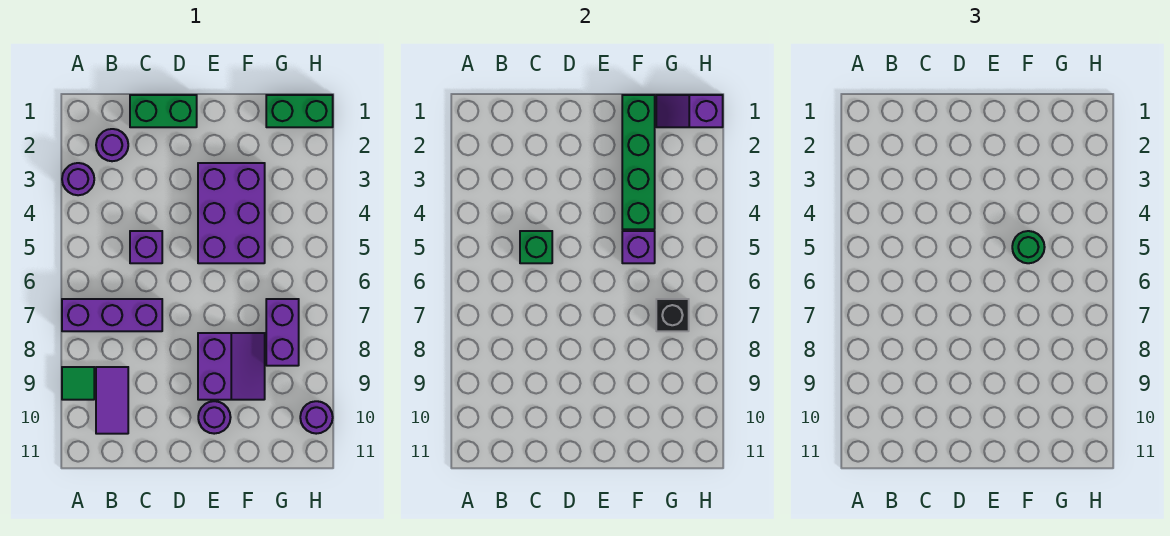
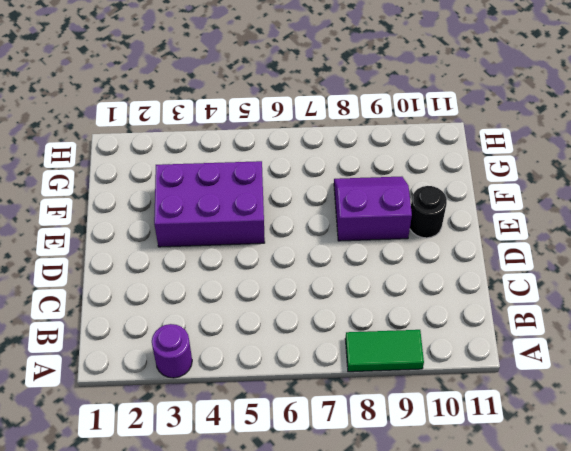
green tile A8:A9 level 1 -> green tile A9 level 1
black round brick E10 level 1 -> purple round brick E10 level 1
none -> purple brick A7:C7 level 1
none -> purple round brick B2 level 1
none -> purple tile B9:B10 level 1

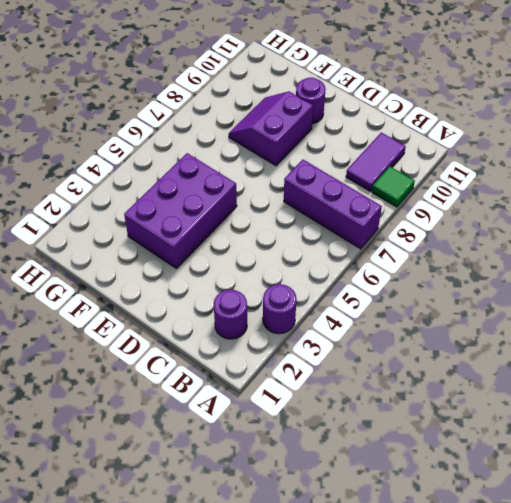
none -> green brick C1:D1 level 1
none -> purple brick C5 level 1
none -> green brick G1:H1 level 1

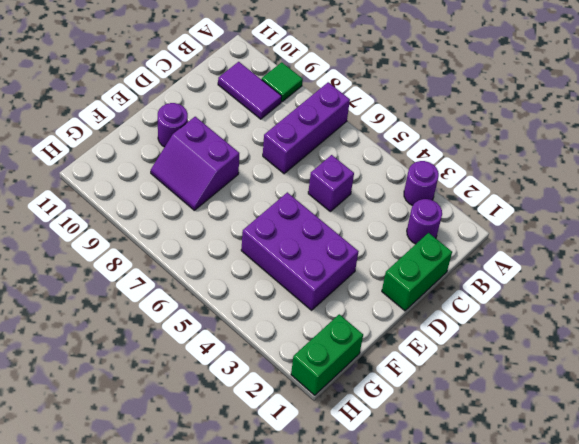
none -> purple brick G7:G8 level 1
none -> purple round brick H10 level 1
none -> green brick C5 level 2

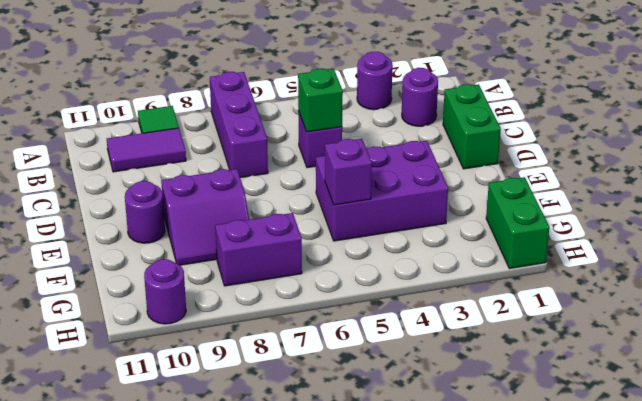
none -> green brick F1:F4 level 2
none -> purple slope G1:H1 level 2 top H
none -> black brick G7 level 2

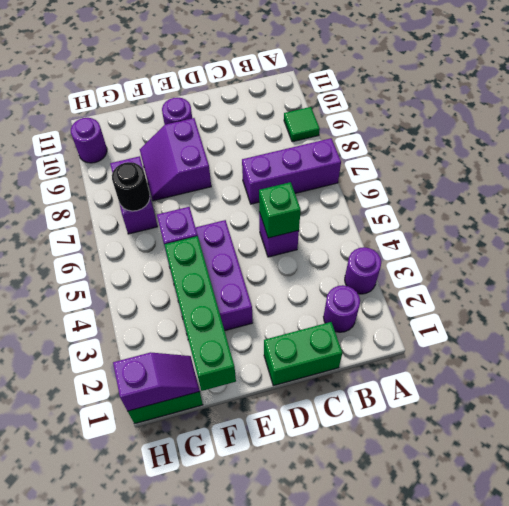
black round brick G7 level 2 -> black brick G7 level 2
none -> purple tile B9:B10 level 1
none -> green round brick F5 level 3

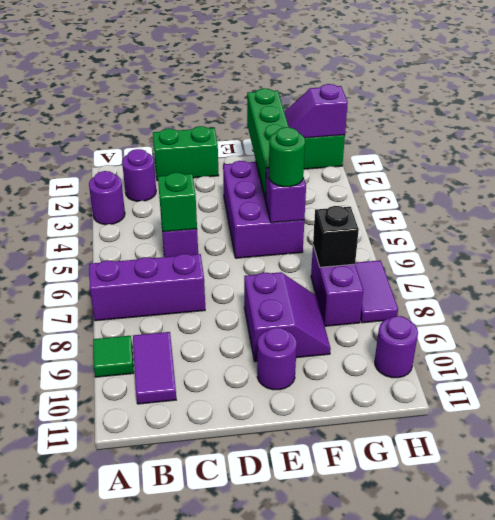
purple tile H7:H8 level 1 -> none

